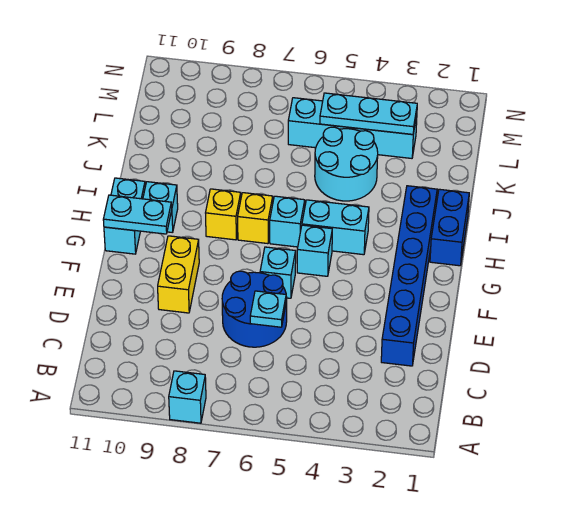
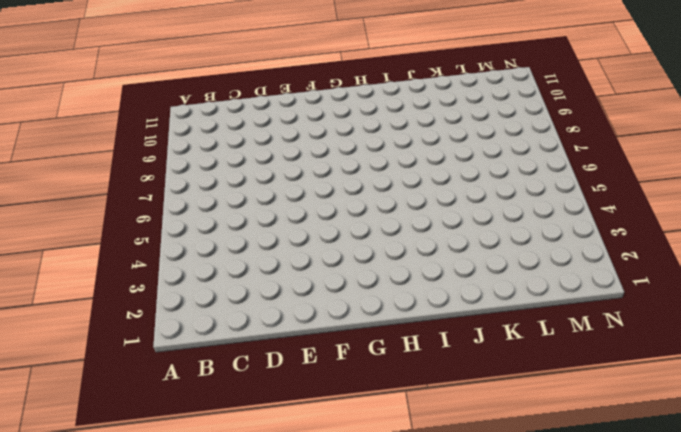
none -> cyan brick A8 level 1
none -> blue brick D2:I2 level 1
none -> blue round brick D6:E7 level 1

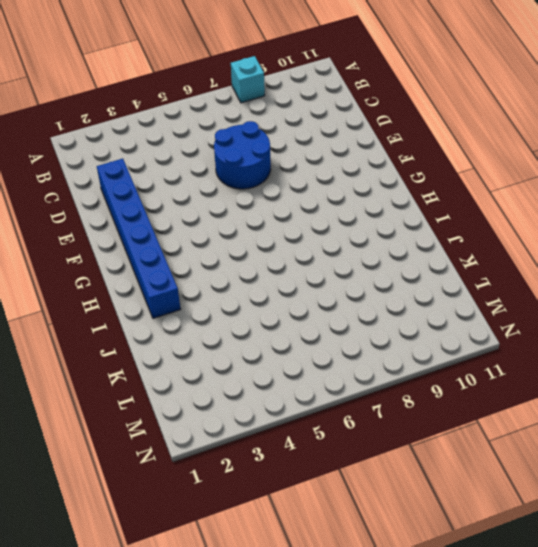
none -> yellow brick E9:F9 level 1
none -> cyan brick F6 level 1
none -> cyan brick G5 level 1

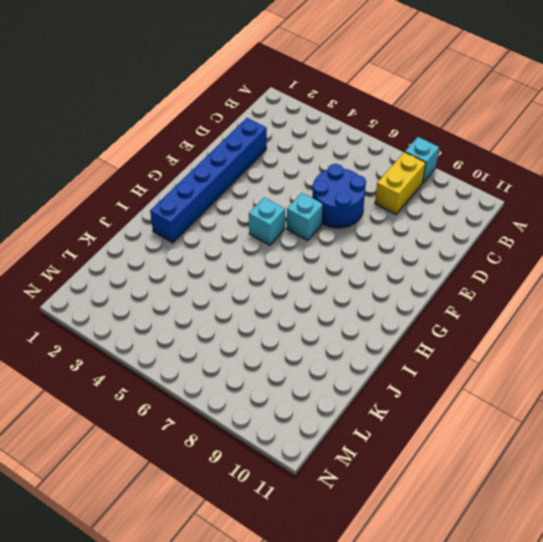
yellow brick B8:C8 level 1 -> yellow brick E9:F9 level 1
none -> cyan brick G11:H11 level 1
none -> blue brick H1:I1 level 1
none -> cyan brick H4:H5 level 1

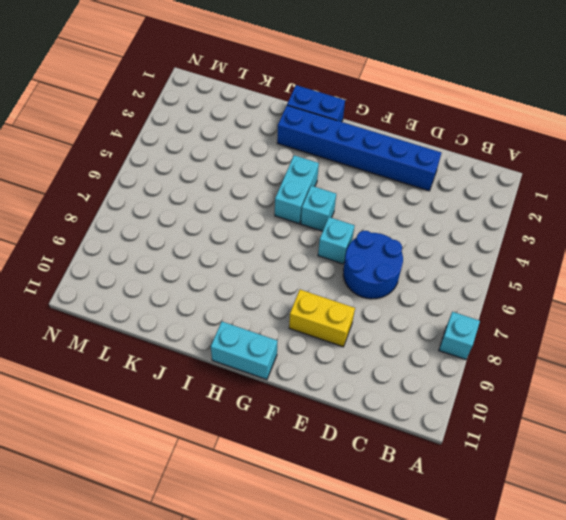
none -> cyan brick H6 level 1
none -> yellow brick H7 level 1
none -> yellow brick H8 level 1

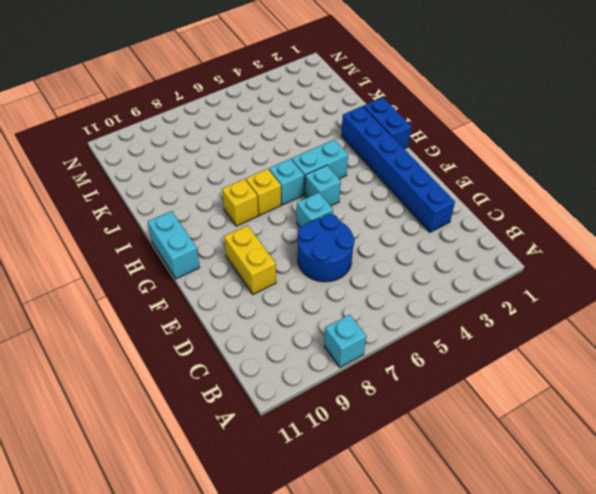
none -> cyan brick H10 level 1
none -> cyan round brick J4:K5 level 1
none -> cyan brick L3:L6 level 1

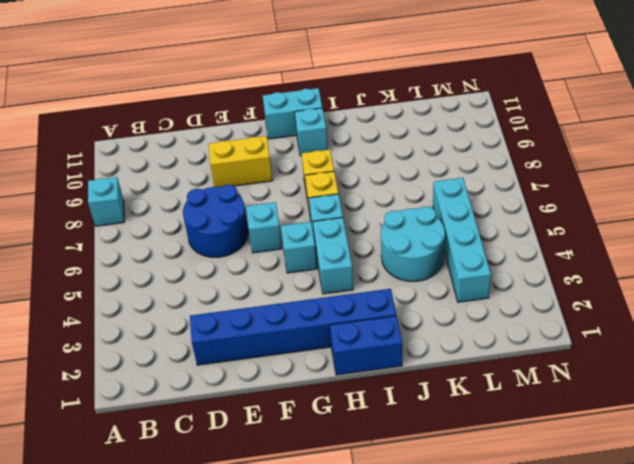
none -> cyan plate D6 level 2
none -> cyan plate G10:G11 level 2
none -> cyan plate L3:L5 level 2

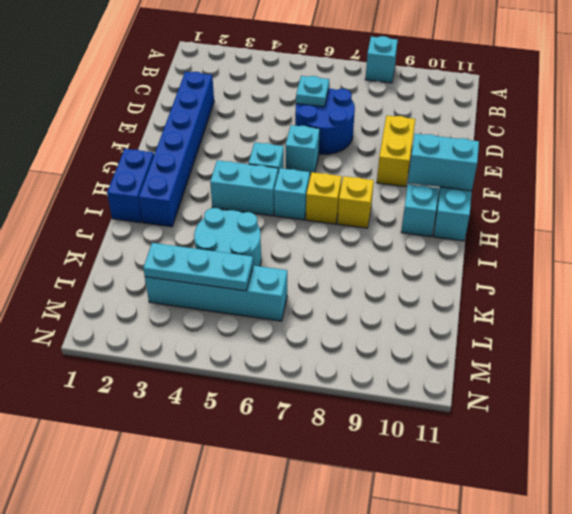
cyan brick G10:G11 level 2 -> cyan plate G10:G11 level 2

